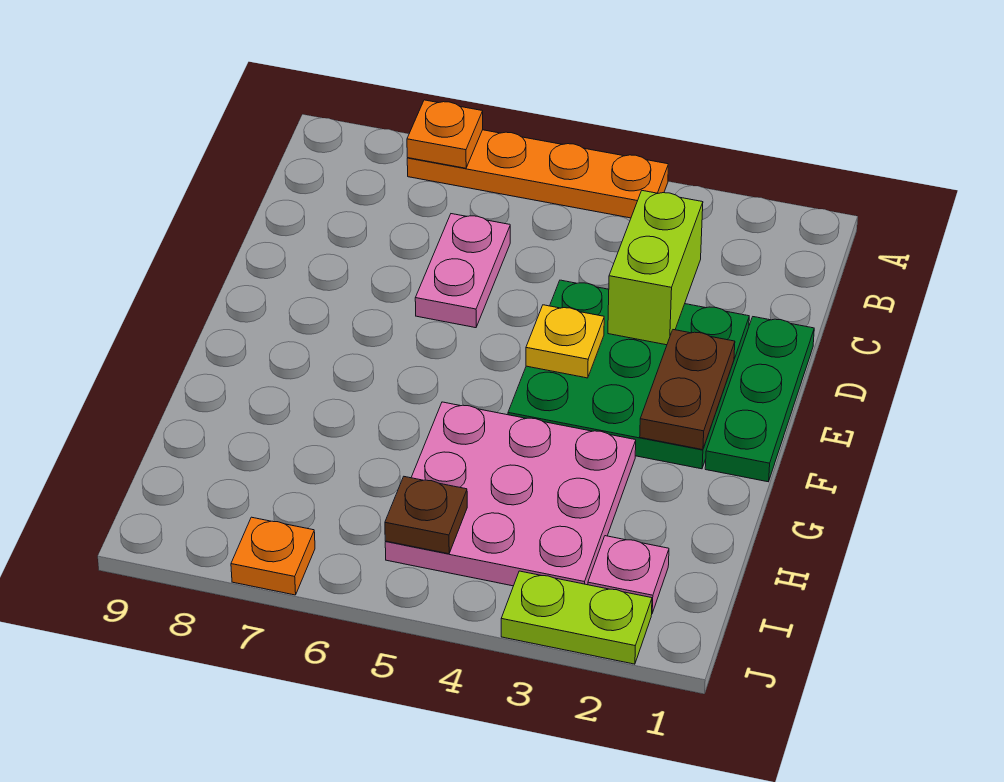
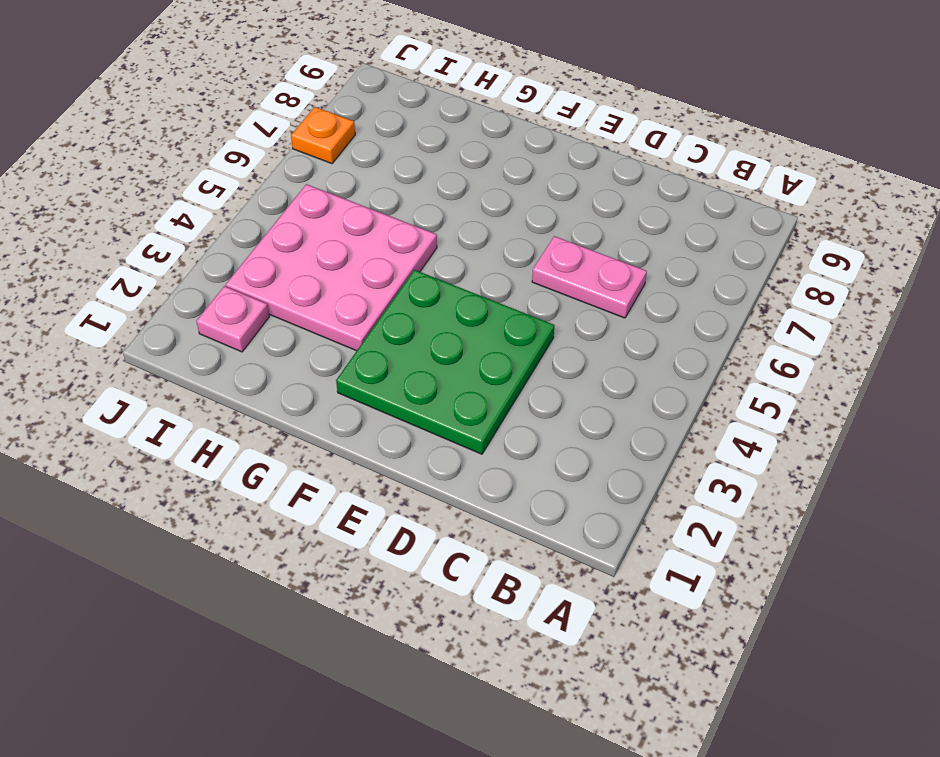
none -> orange plate A4:A7 level 1
none -> green plate D1:F1 level 1
none -> lime plate J2:J3 level 1

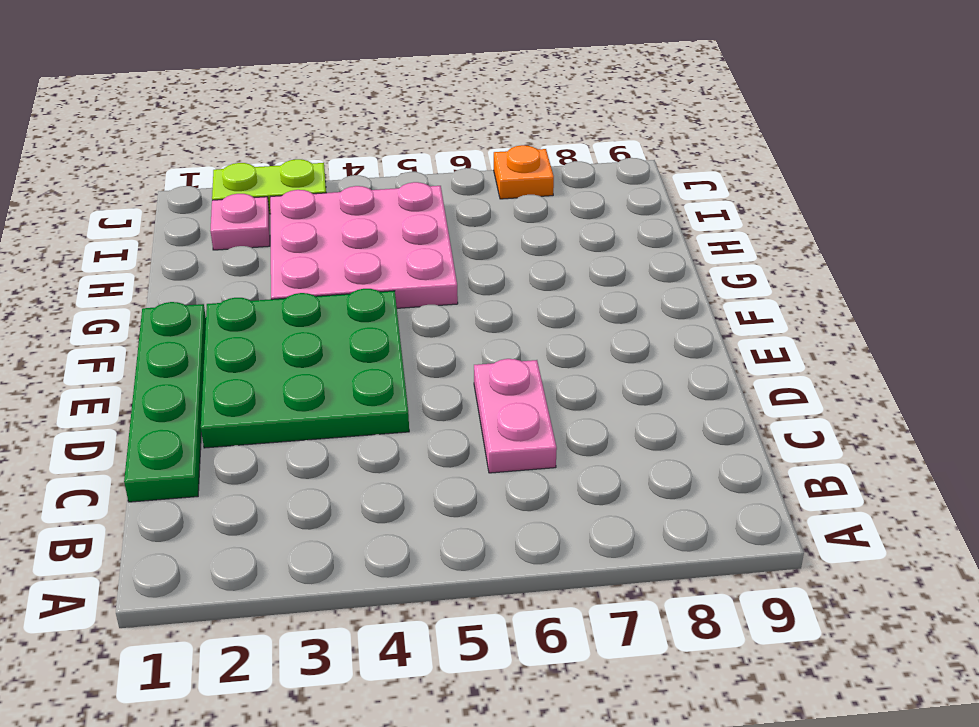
green plate C1:F1 level 1 -> green plate D1:F1 level 1
none -> orange plate A4:A7 level 1
none -> orange plate A7 level 2
none -> lime brick C3:D3 level 2

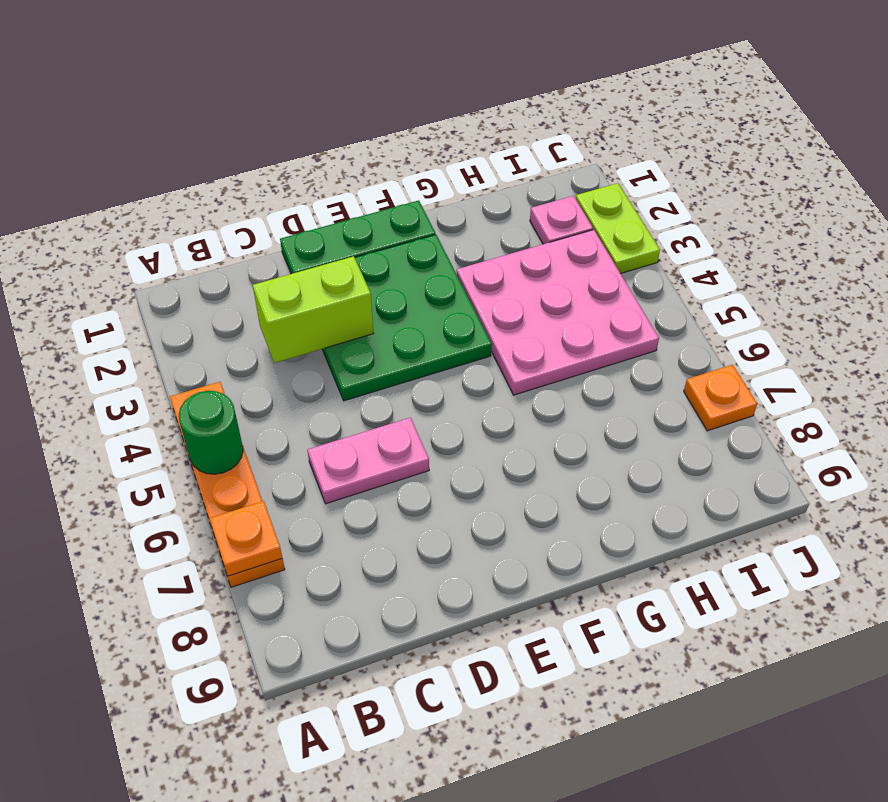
green round brick A5 level 2 -> none
none -> brown plate E2:F2 level 2
none -> yellow plate E4 level 2
none -> brown plate I5 level 2

